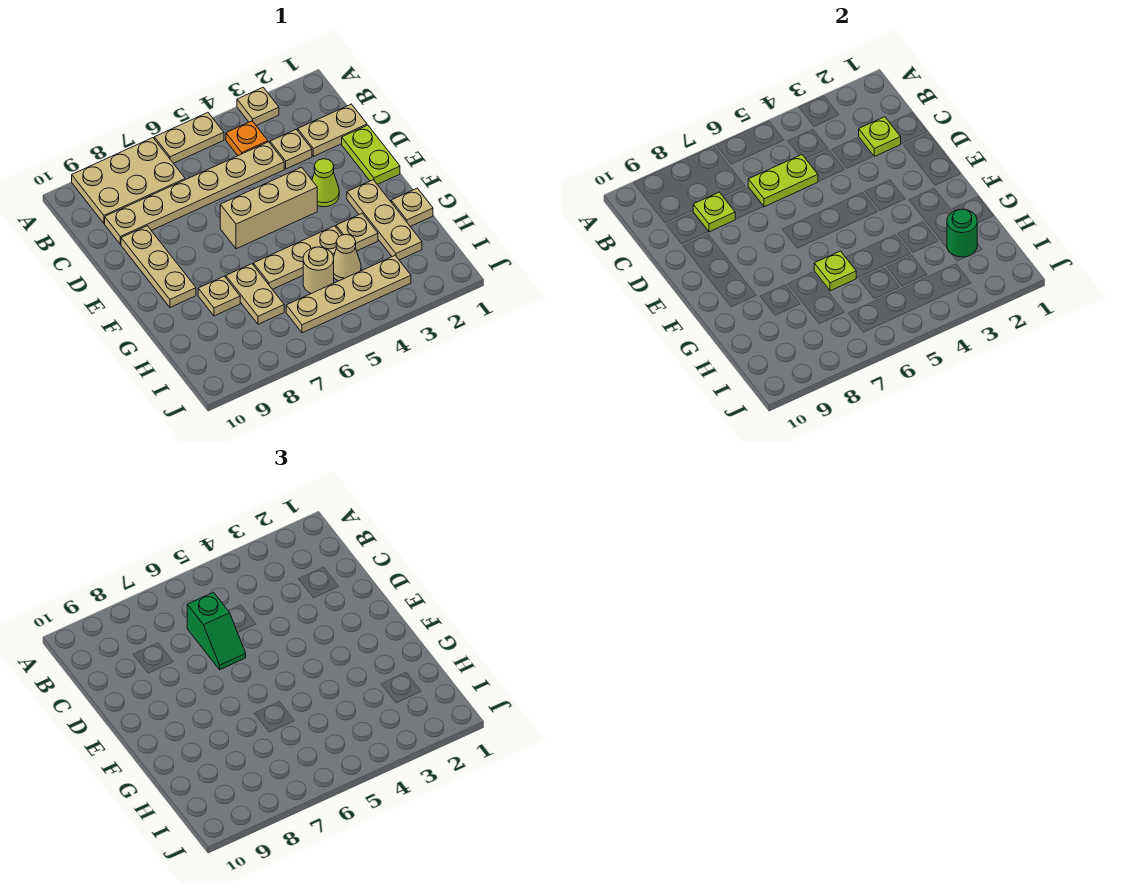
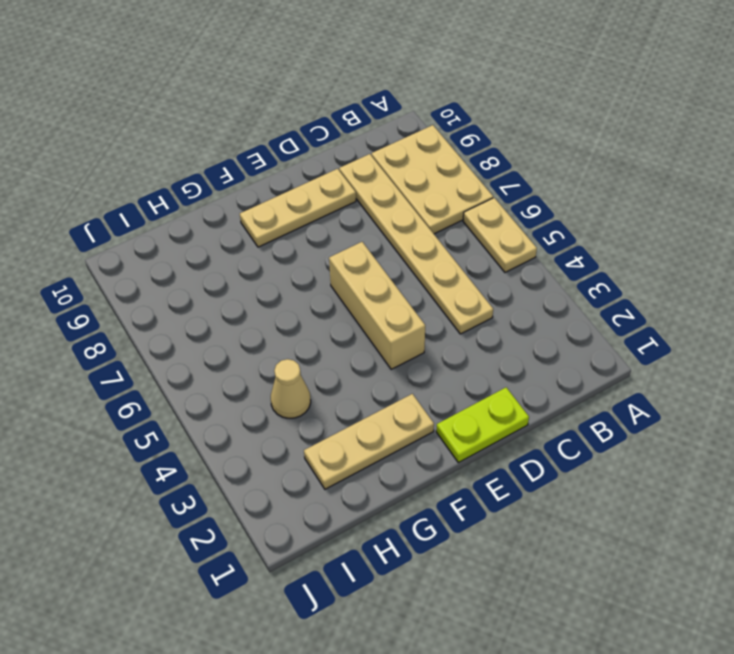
none -> tan plate A3 level 1
none -> orange plate B4 level 1
none -> tan plate C1:C2 level 1

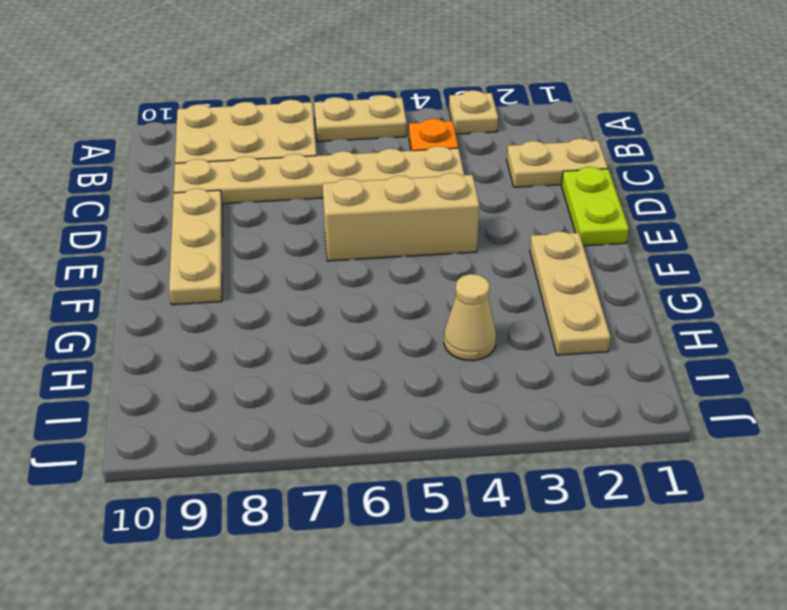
none -> tan plate C3 level 1
none -> lime cone E3 level 1
none -> tan plate G1 level 1

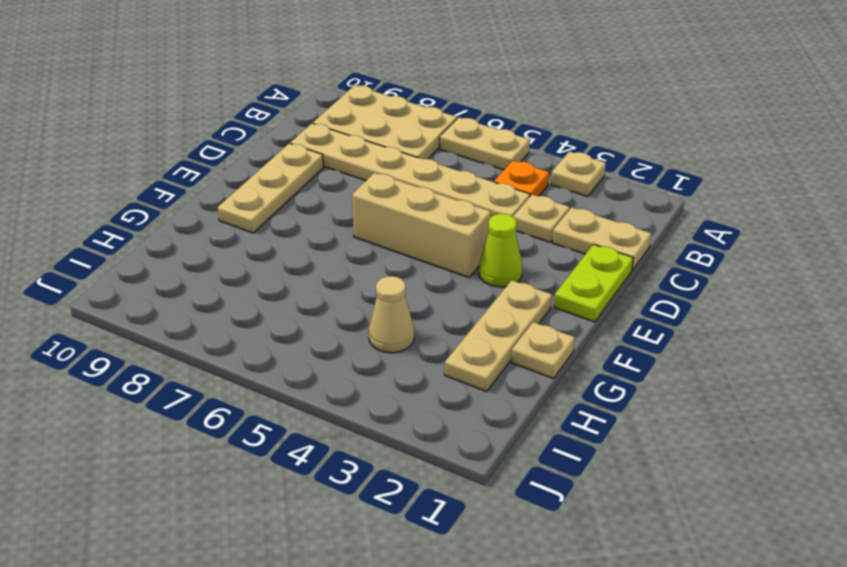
none -> tan plate G3 level 1
none -> tan plate G4:G6 level 1
none -> tan plate G7:H7 level 1

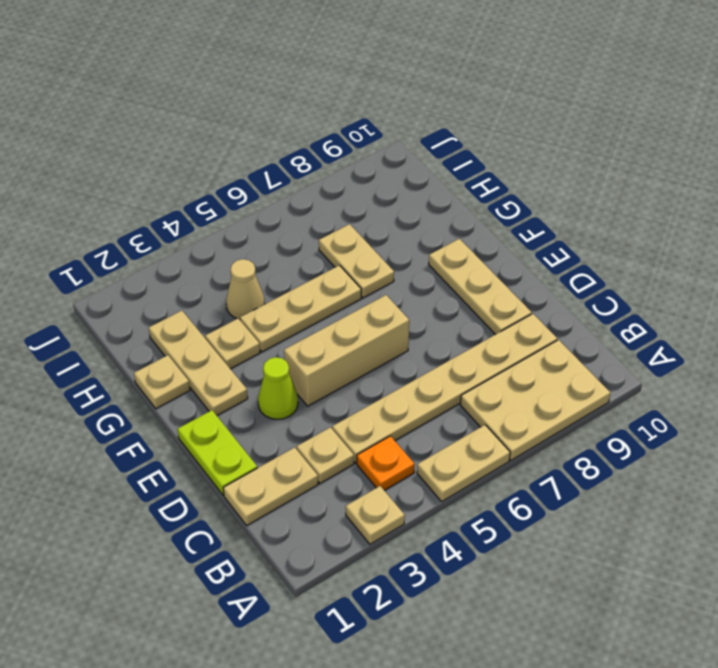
none -> tan plate G8 level 1
none -> tan round brick H5 level 1
none -> tan plate I3:I6 level 1

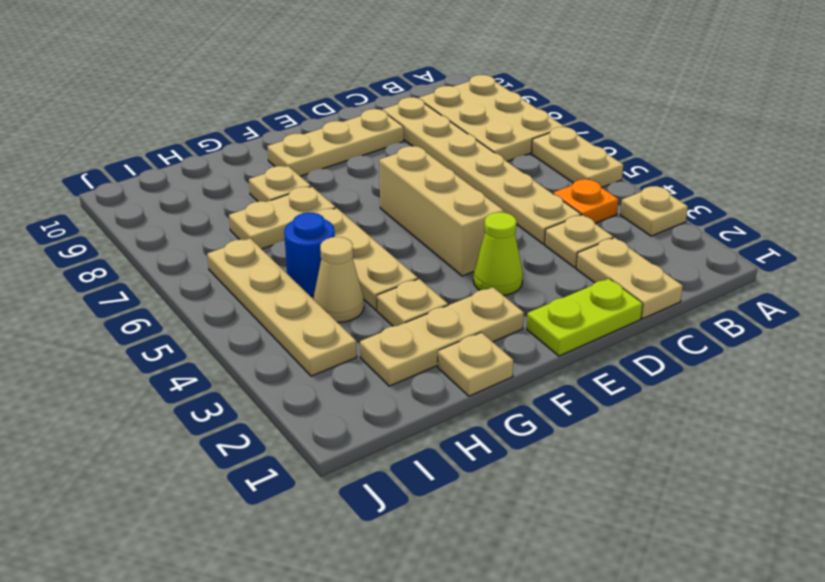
blue round brick H5 level 1 -> tan round brick H5 level 1
none -> lime plate C2 level 2
none -> lime plate C5:C6 level 2
none -> lime plate C8 level 2

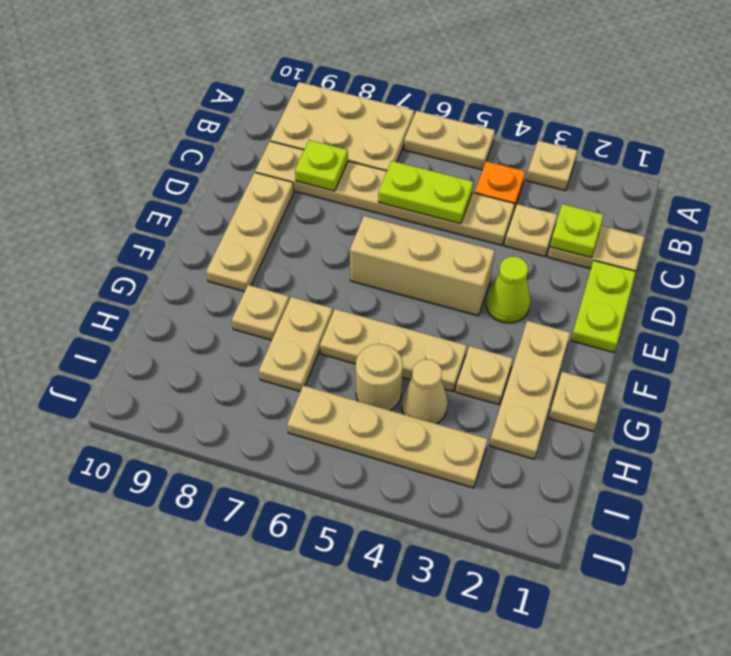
none -> lime plate G6 level 2
none -> green round brick H2 level 2
none -> green slope C6:D6 level 3 top C

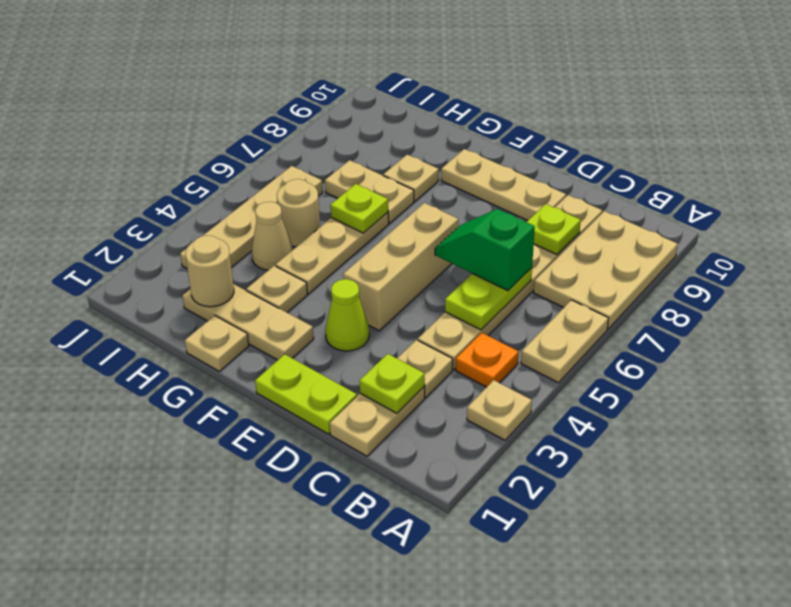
tan round brick H2 level 2 -> green round brick H2 level 2

